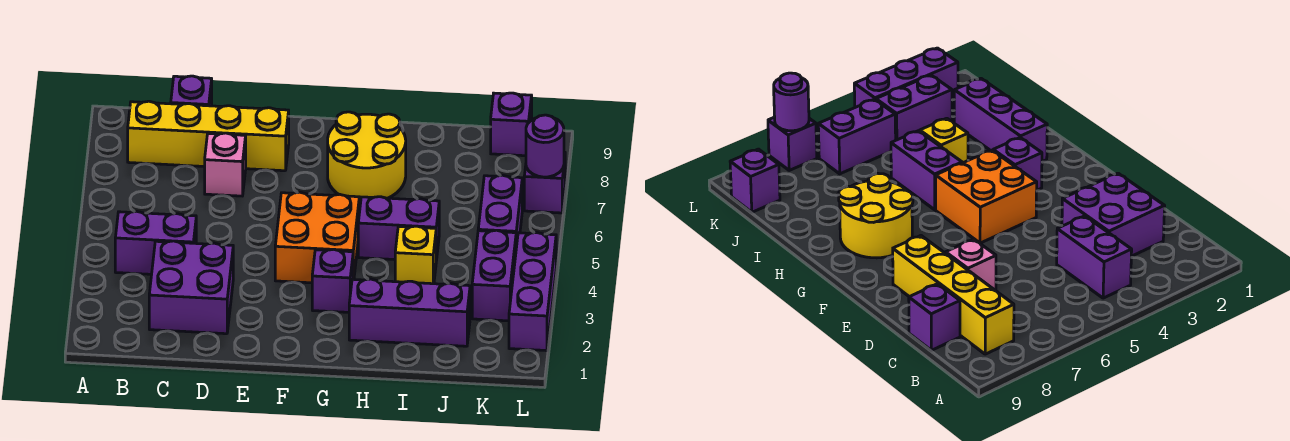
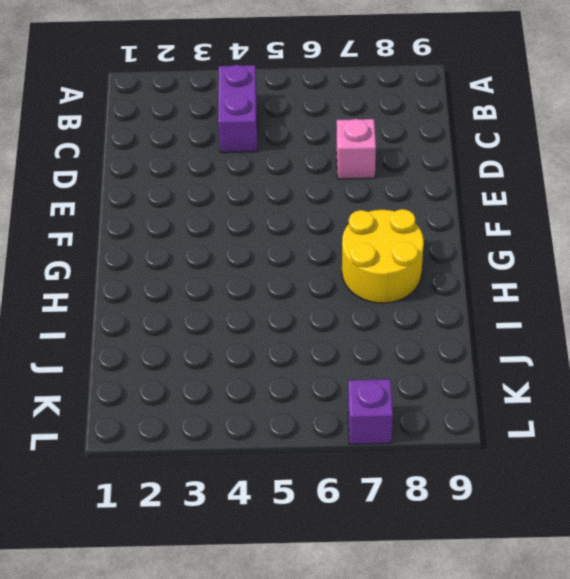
none -> yellow brick B8:E8 level 1
none -> purple brick C2:D3 level 1
none -> purple brick C9 level 1

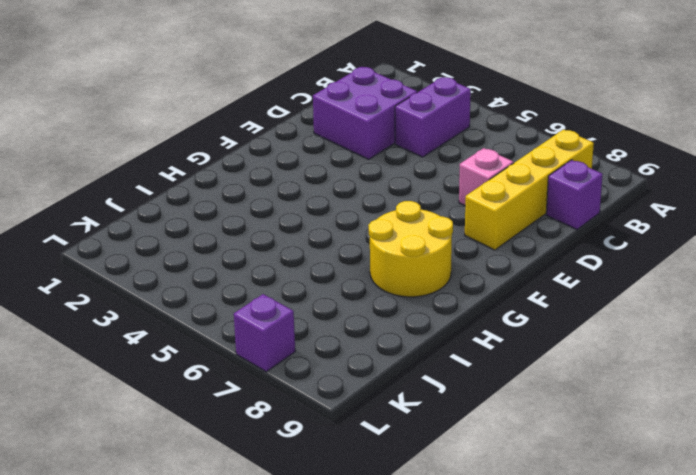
none -> orange brick F4:G5 level 1
none -> purple brick G3 level 1
none -> purple brick H2:J2 level 1

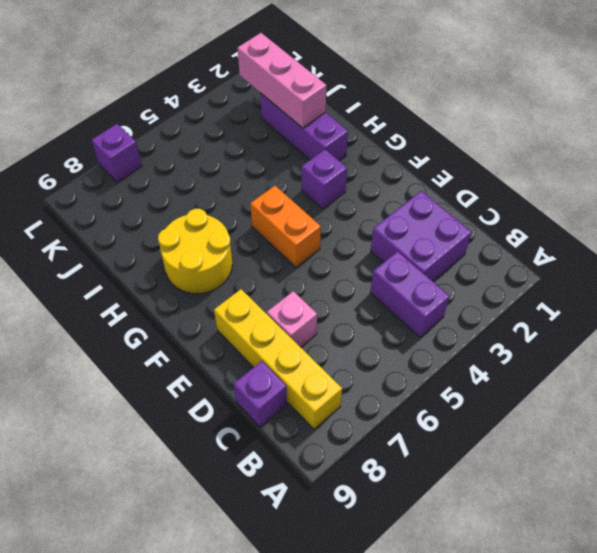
orange brick F5:G5 level 1 -> orange brick F4:G5 level 1
pink brick I2:K2 level 2 -> none
none -> purple brick H5:I5 level 1
none -> yellow brick I4 level 1
none -> purple brick K3:K4 level 1

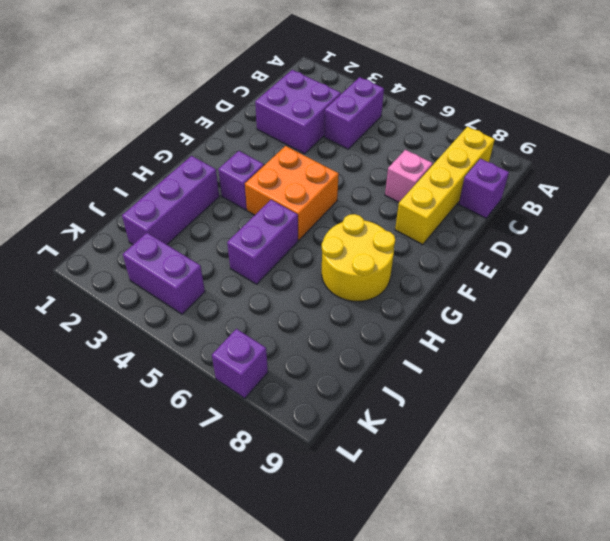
none -> yellow brick I4 level 1
none -> purple brick K5:K6 level 1
none -> purple brick K9 level 1

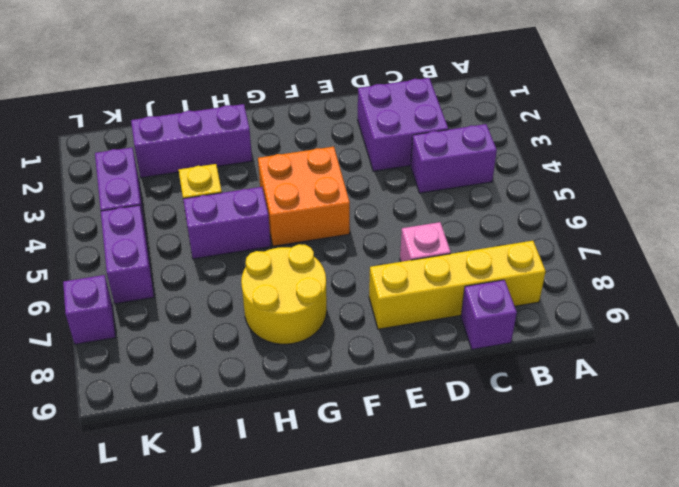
none -> purple brick G3 level 1
none -> purple brick K9 level 1
none -> purple brick L2:L4 level 1

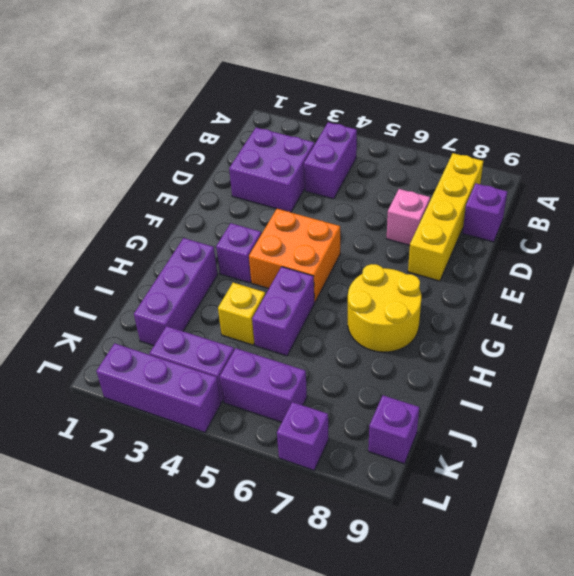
none -> purple round brick L7 level 2

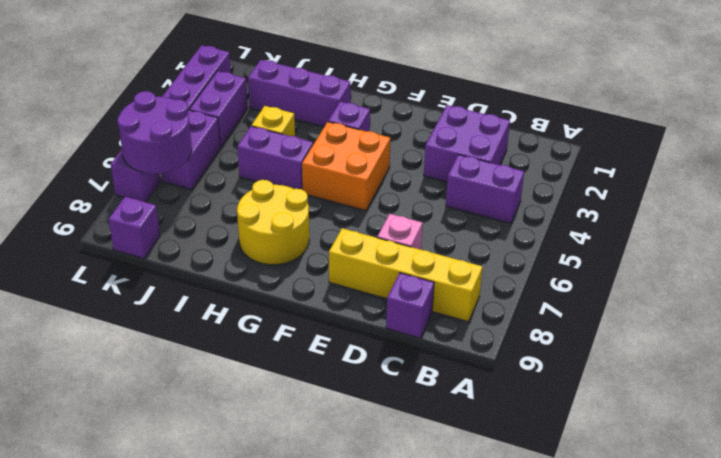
purple round brick K6:L7 level 2 -> purple round brick L7 level 2

